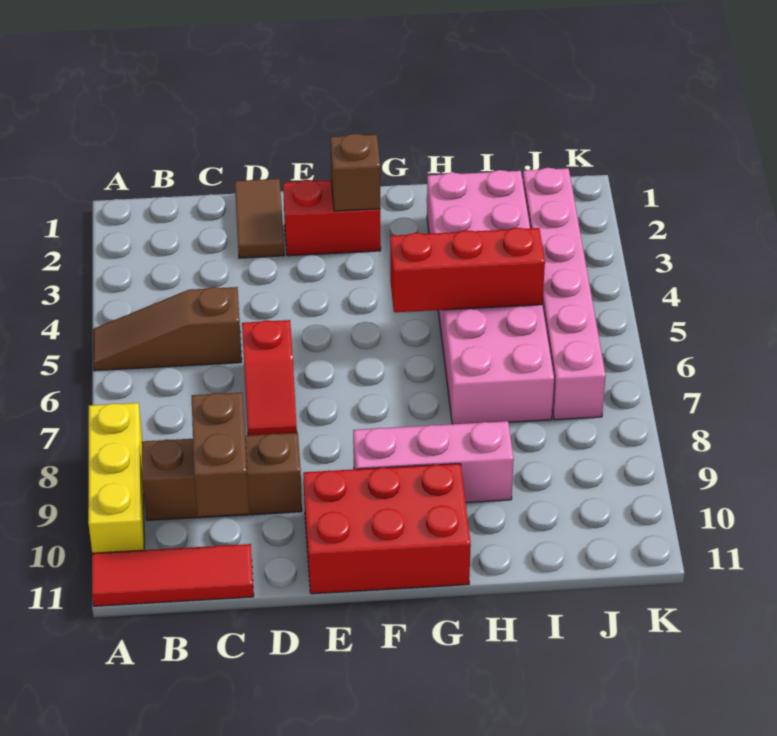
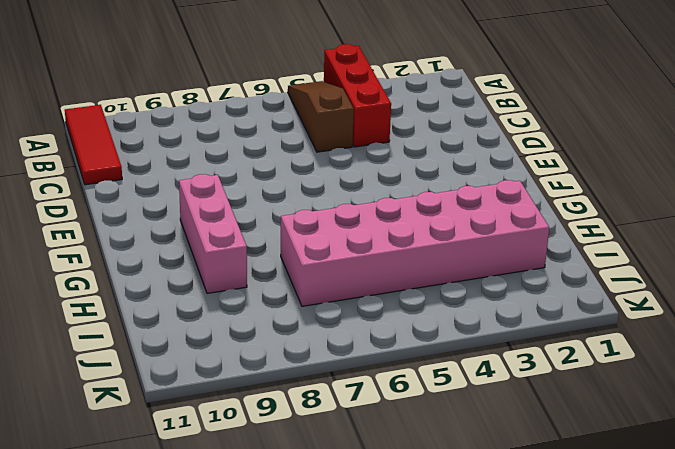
red brick A4:C4 level 1 -> red brick G5:I5 level 2
none -> yellow brick A8:A10 level 1
none -> brown brick B9:D9 level 1
none -> brown tile D1:D2 level 1

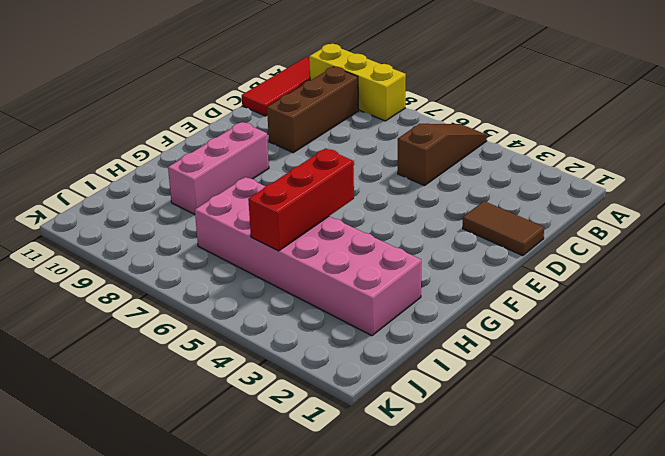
none -> red slope D6:D7 level 1 top 6
none -> red brick E2:F2 level 1
none -> red brick E10:G11 level 1

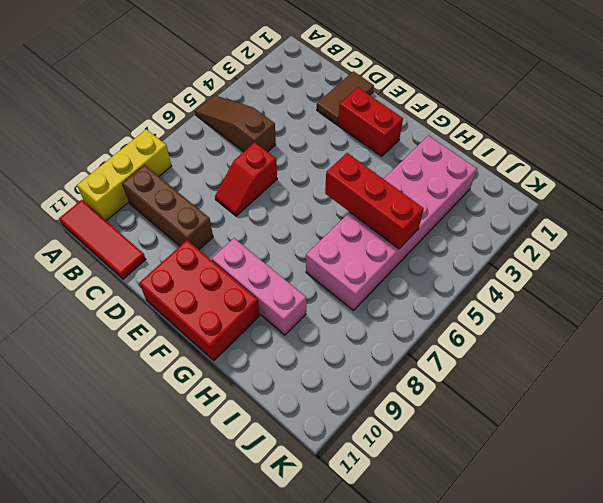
none -> pink brick J2:J7 level 1
none -> brown brick C9:C10 level 2
none -> brown brick F2 level 2

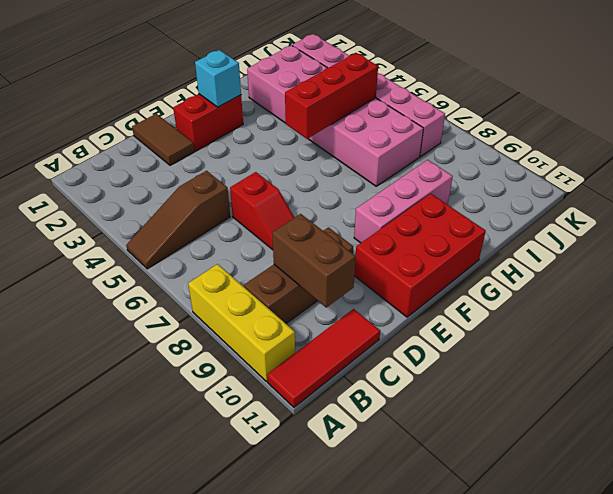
cyan brick F2 level 2 -> brown brick F2 level 2

